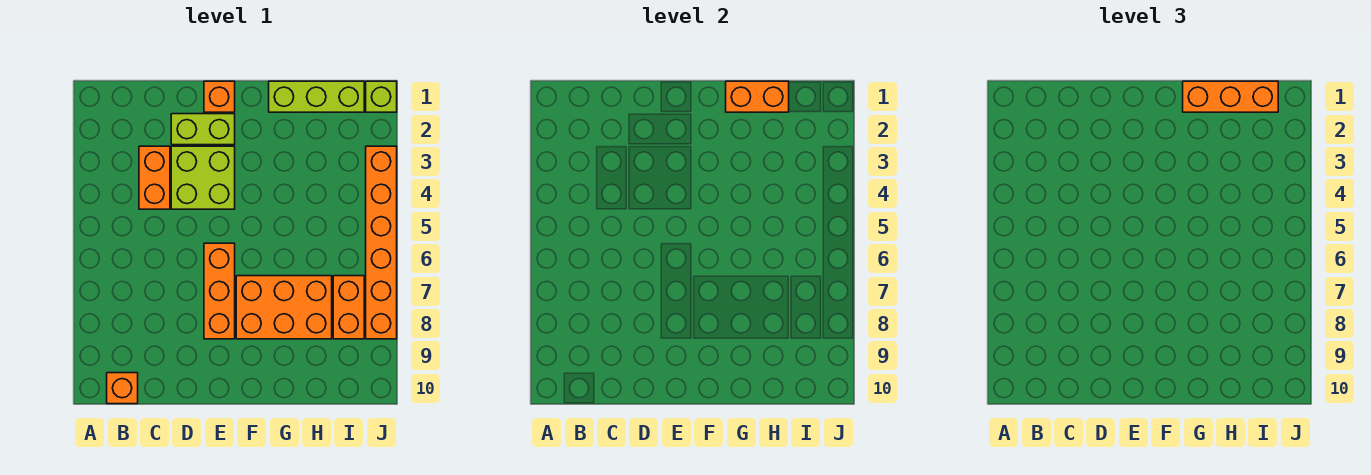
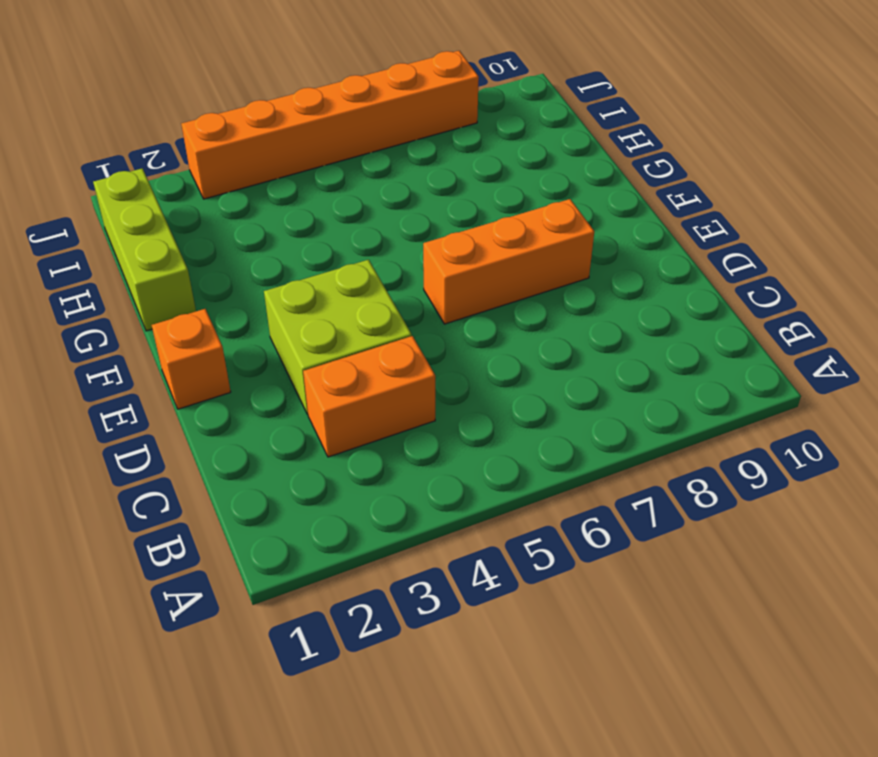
none -> orange brick B10 level 1
none -> lime brick D2:E2 level 1
none -> orange brick F7:H8 level 1

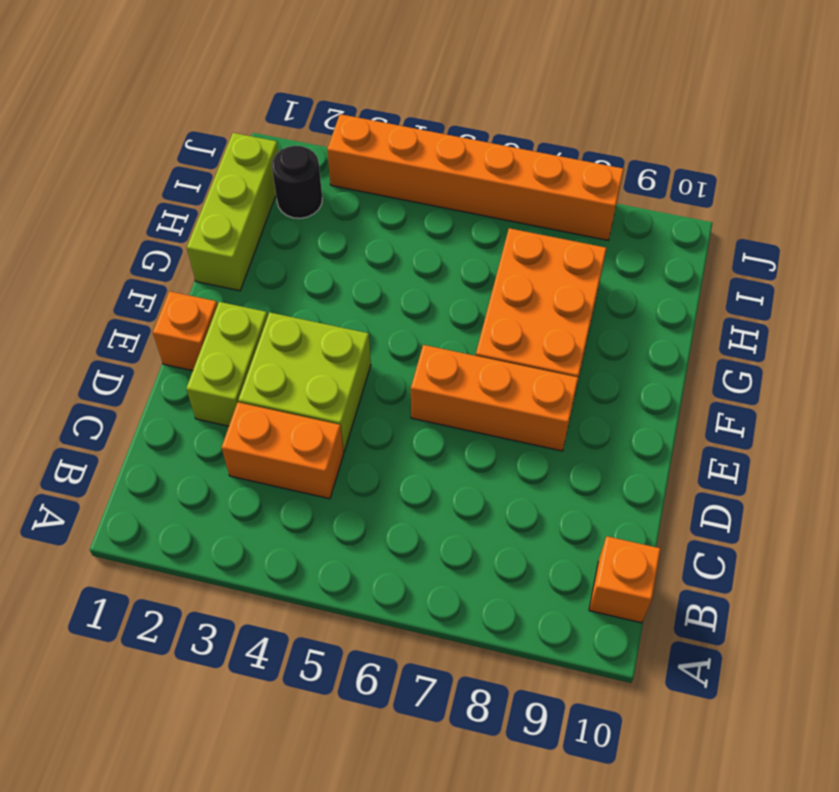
black round brick I2 level 1 -> none
none -> orange brick I7:I8 level 1
none -> lime brick J1 level 1
none -> orange brick G1:H1 level 2

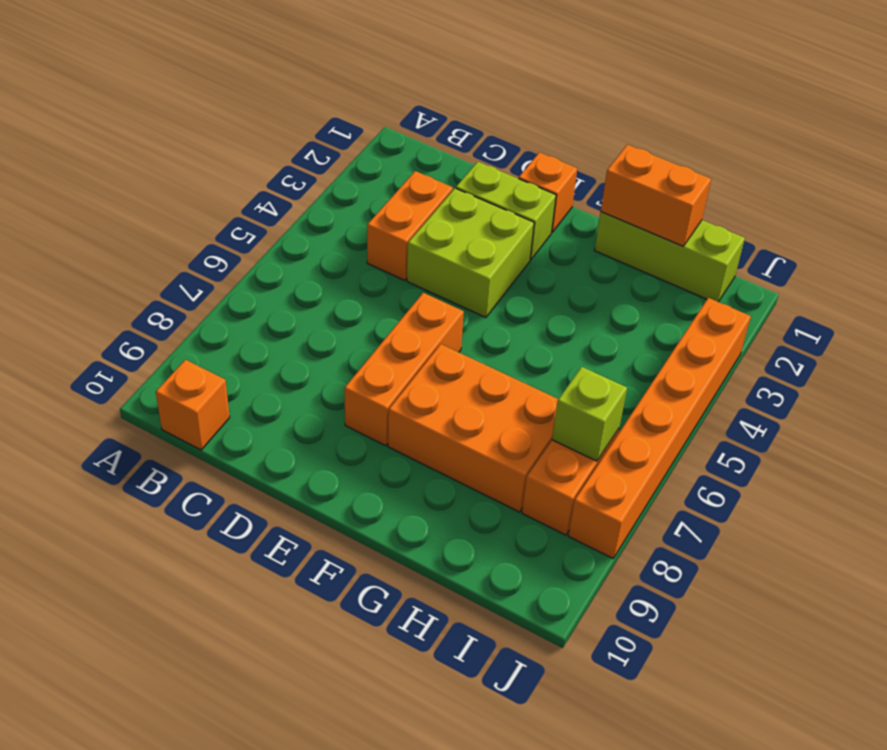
lime brick I7 level 2 -> lime brick J1 level 1
none -> orange brick G1:I1 level 3

